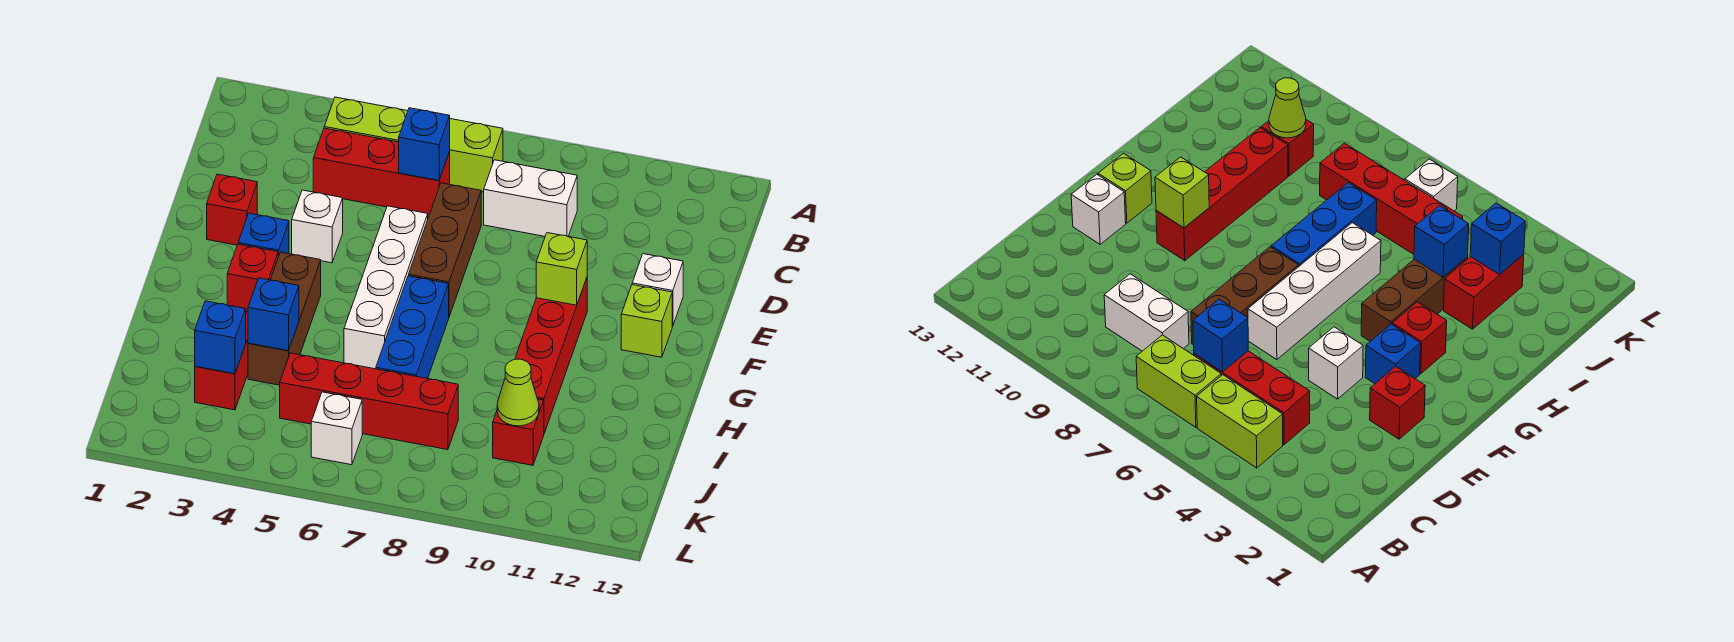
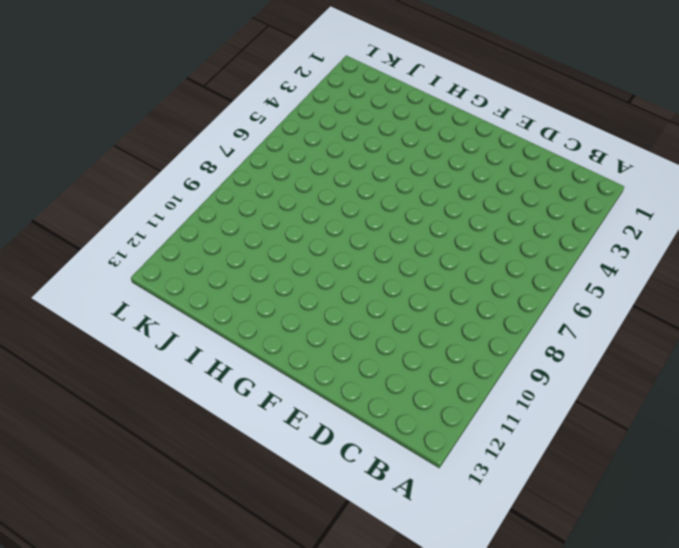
none -> lime brick B4:B5 level 1
none -> lime brick B6:B7 level 1
none -> red brick C4:C6 level 1

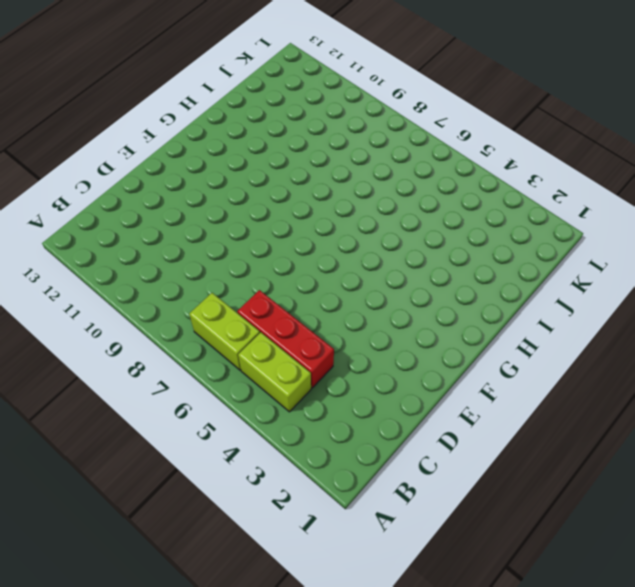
none -> white brick C8:C9 level 1
none -> brown brick D7:F7 level 1
none -> red brick E2 level 1

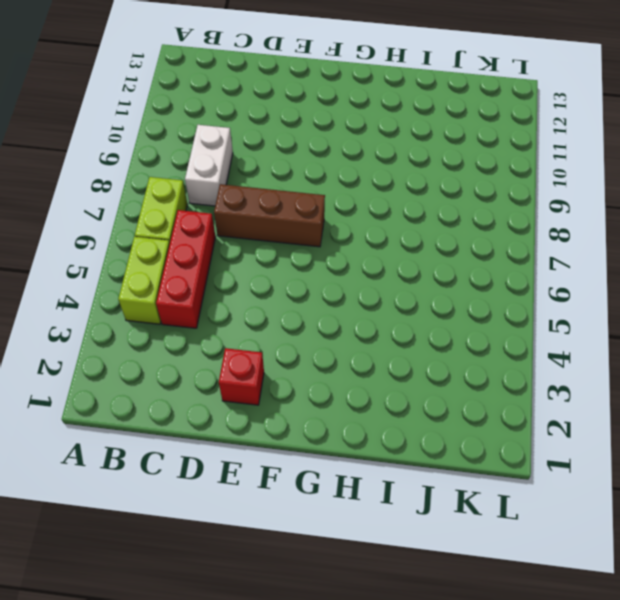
none -> white brick E4 level 1
none -> white brick E6:H6 level 1
none -> white brick E12 level 1

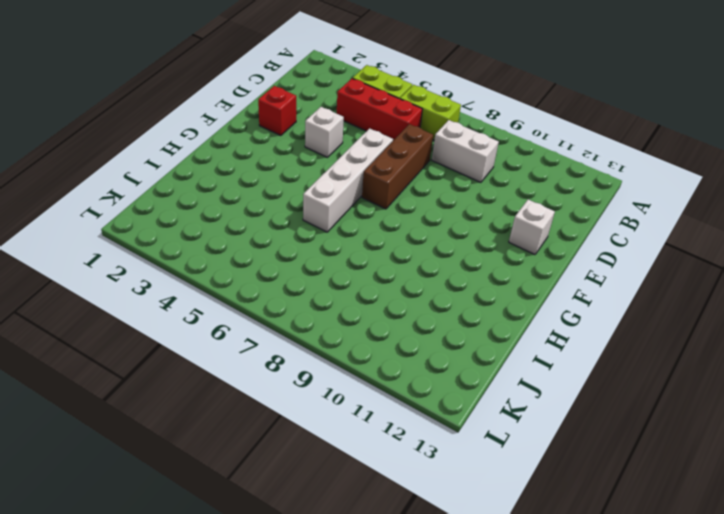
none -> blue brick F3 level 1
none -> red brick F10:I10 level 1
none -> lime brick F12 level 1

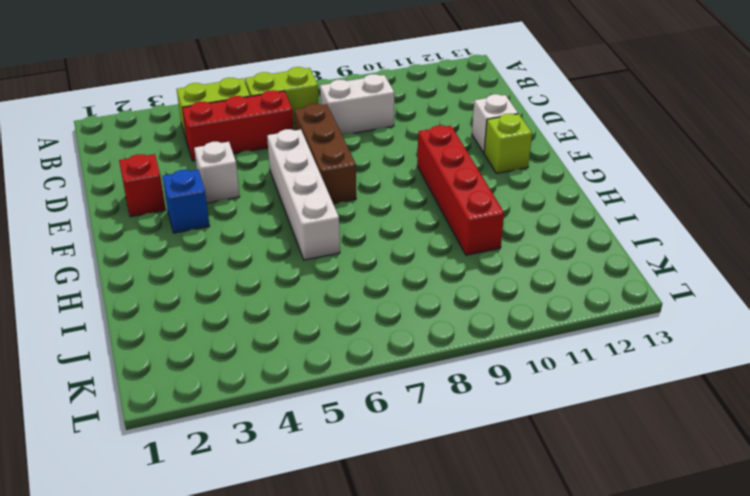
none -> red brick G3 level 1
none -> brown brick G4:I4 level 1
none -> blue brick G7:I7 level 1

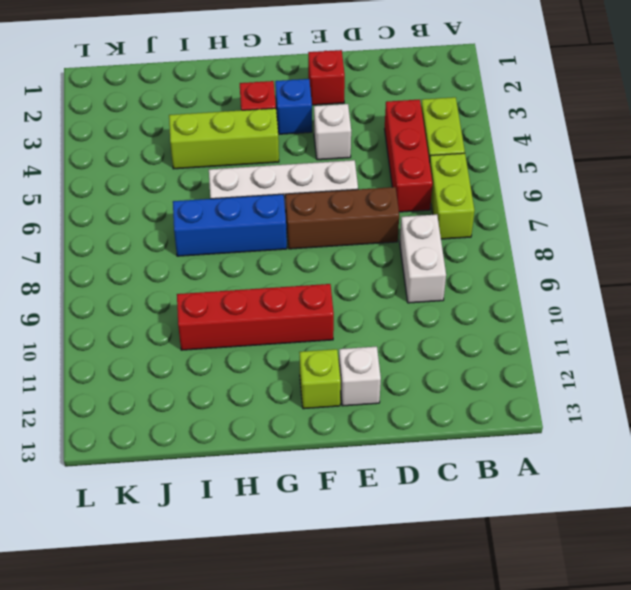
lime brick G4:I4 level 1 -> brown brick G4:I4 level 1
none -> red brick I3:J3 level 1
none -> red brick J5:J8 level 1
none -> red brick J10 level 1

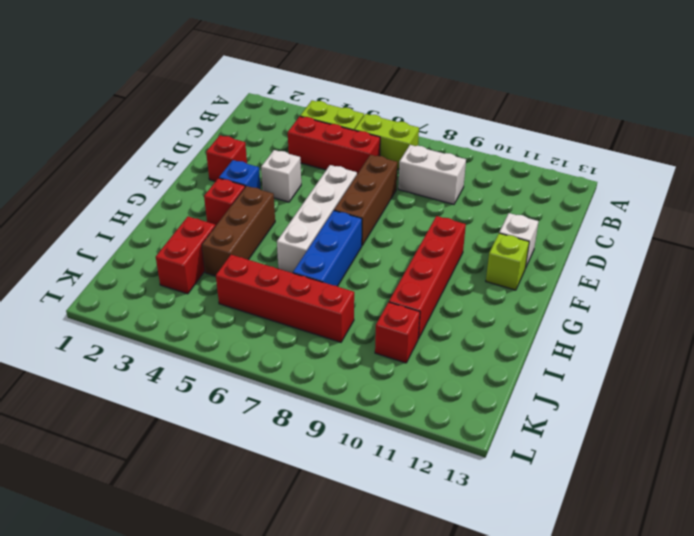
none -> white brick K6 level 1
none -> blue brick C6 level 2
none -> lime brick F10 level 2

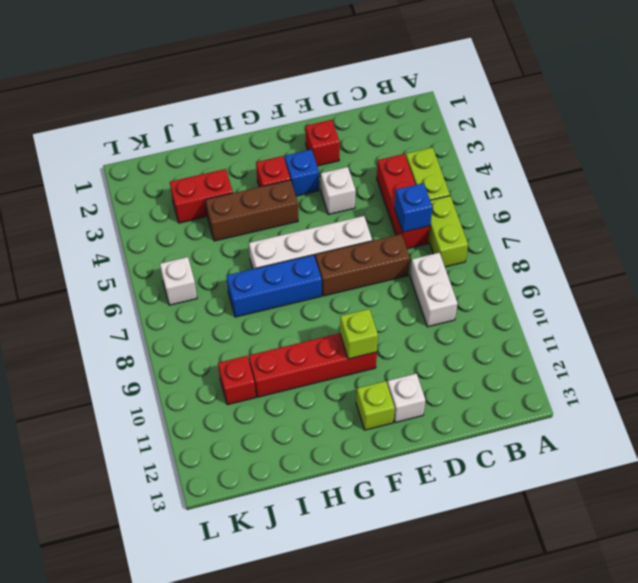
none -> red brick J5:J8 level 1
none -> blue brick I4 level 2
none -> blue brick J3 level 2

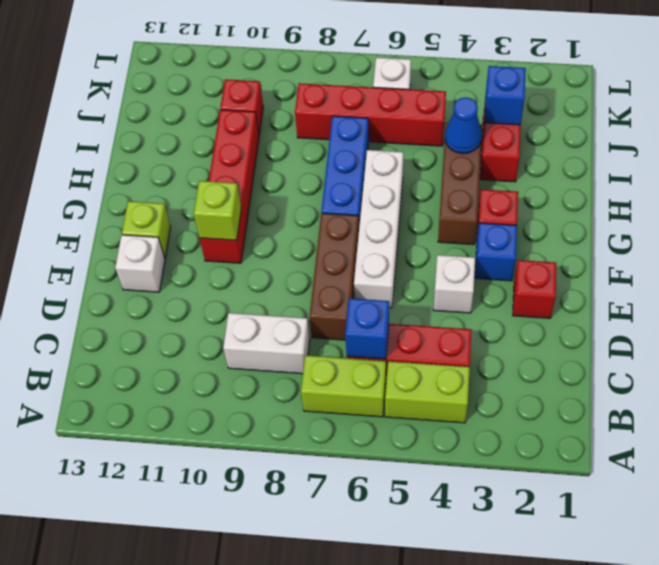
blue cone I4 level 2 -> blue brick I4 level 2
none -> lime cone J10 level 2

